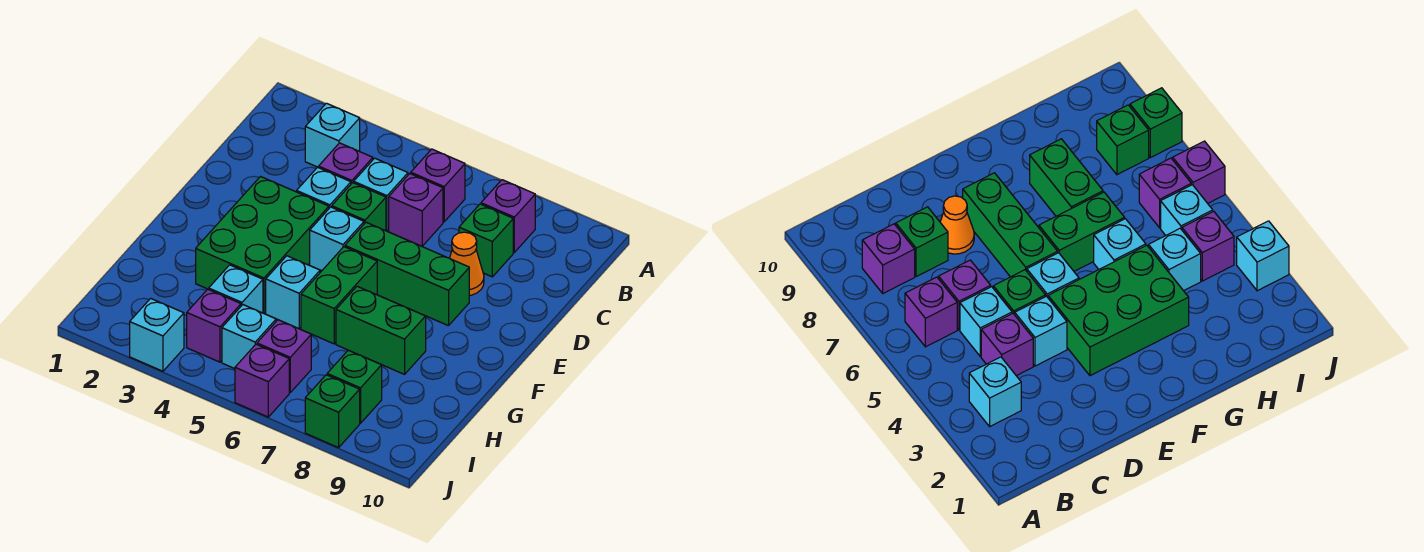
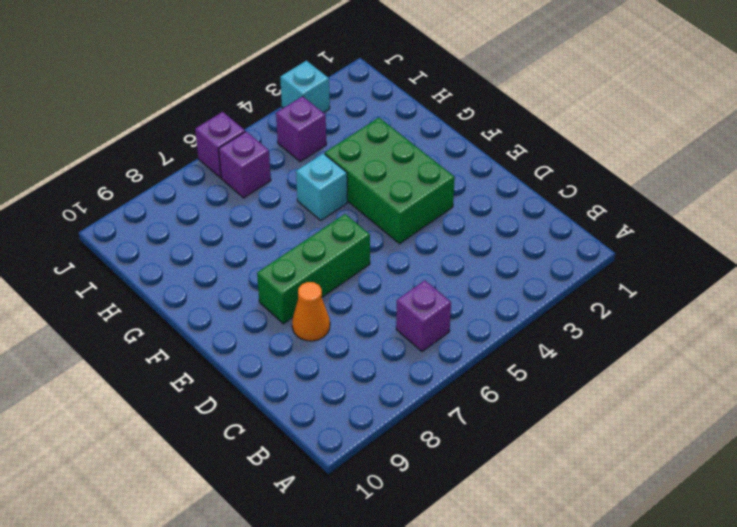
none -> cyan brick B3 level 1
none -> purple brick B8 level 1
none -> purple brick C4 level 1

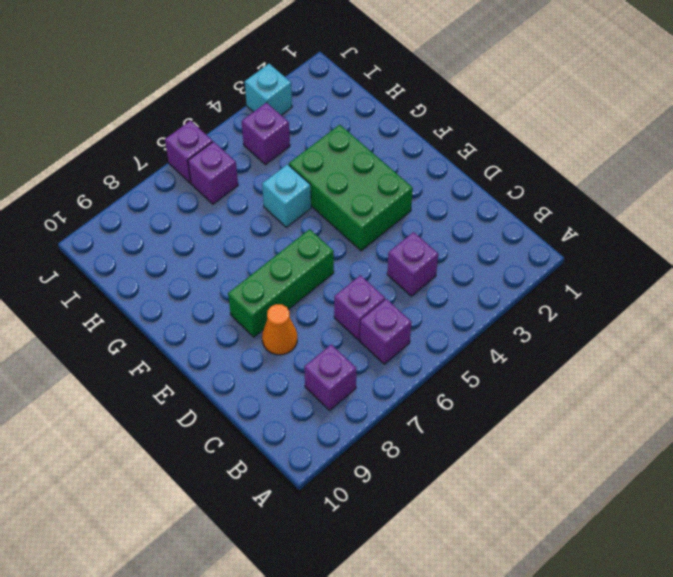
none -> cyan brick B3 level 1
none -> cyan brick C5 level 1
none -> green brick C8 level 1

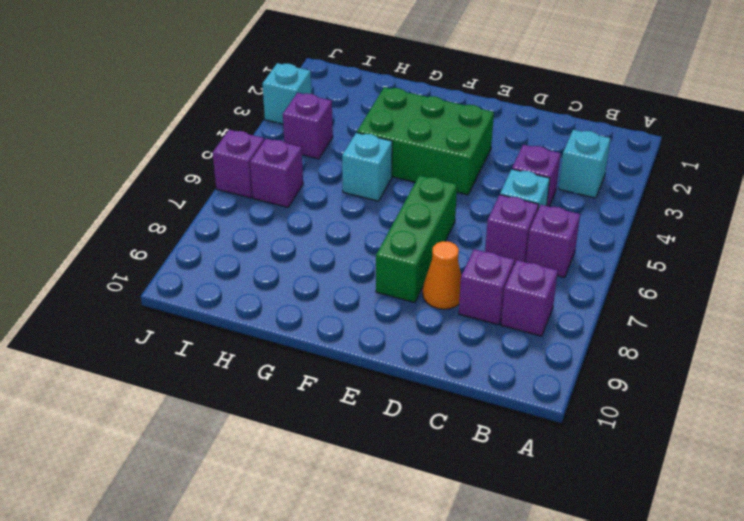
purple brick C8 level 1 -> green brick C8 level 1
none -> cyan brick D4 level 1
none -> green brick D5 level 1
none -> cyan brick E5 level 1

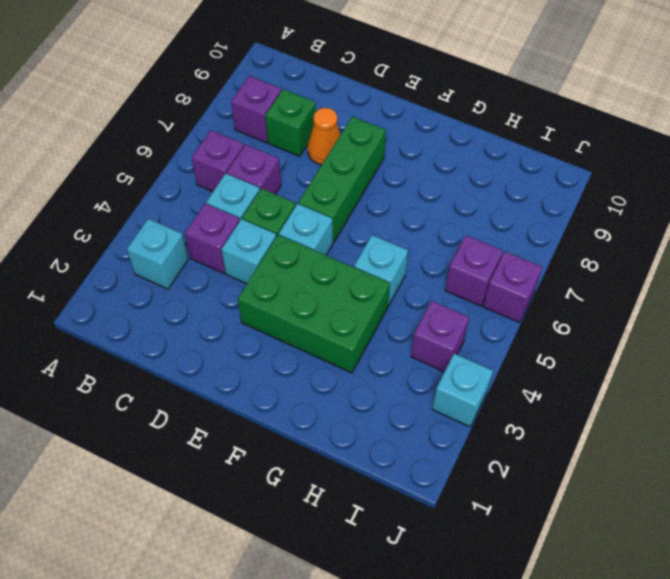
none -> green brick F6:G6 level 1
none -> green brick G7:G8 level 1
none -> cyan brick H4 level 1

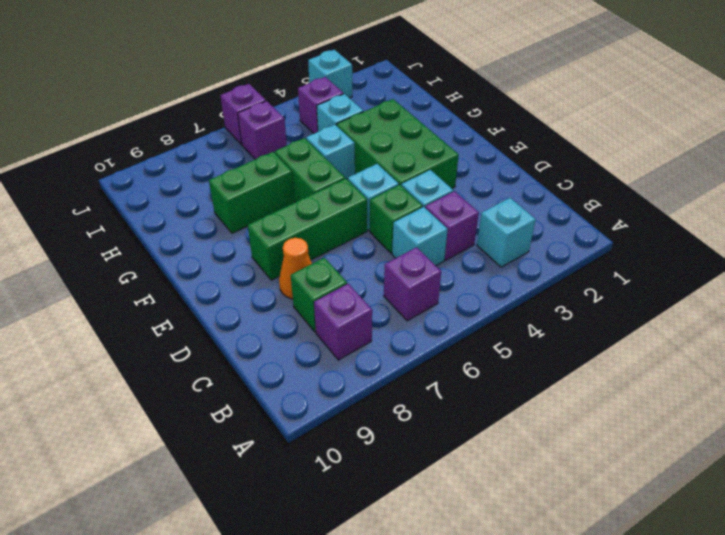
none -> purple brick C6 level 1
none -> cyan brick I5 level 1
none -> green brick I8 level 1

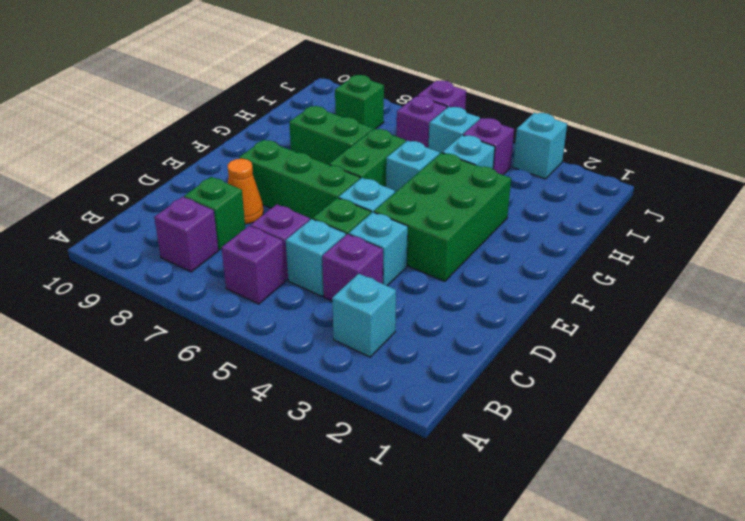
none -> green brick J8 level 1

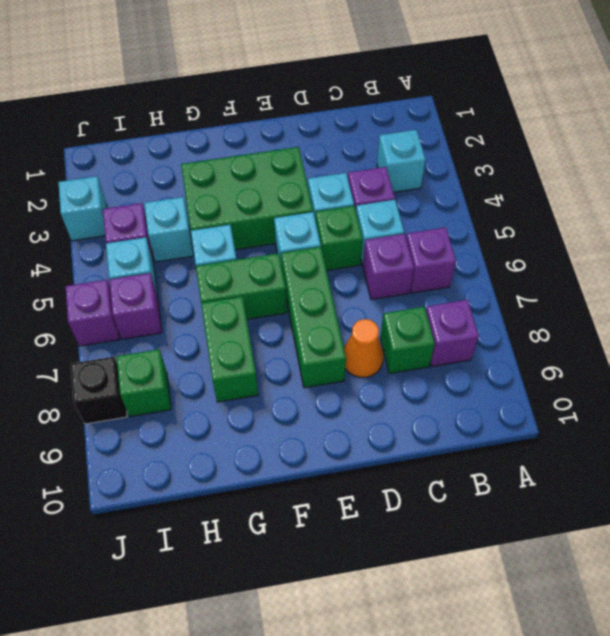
black brick J8 level 1 -> green brick J8 level 1

